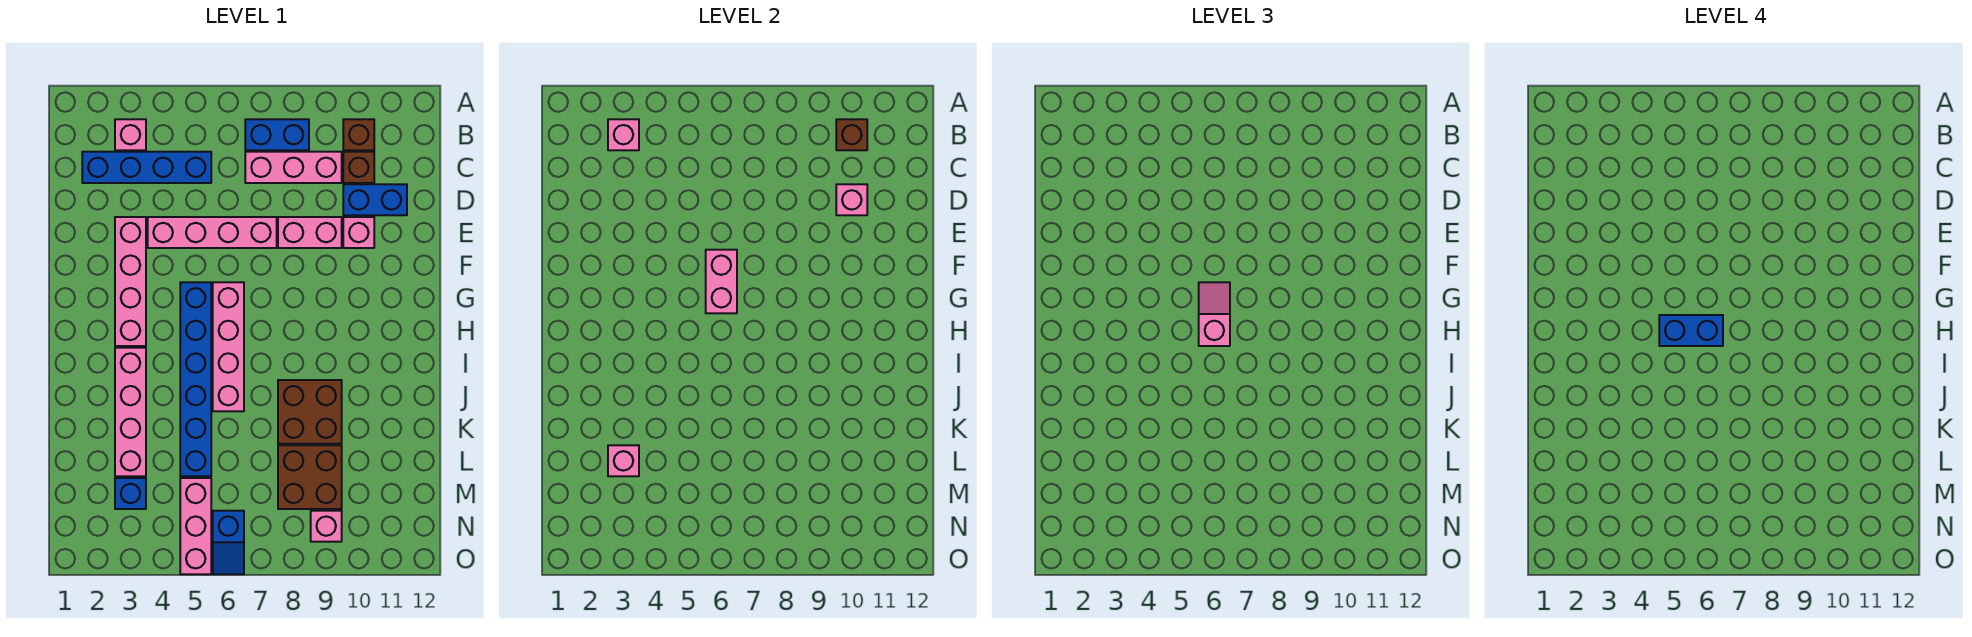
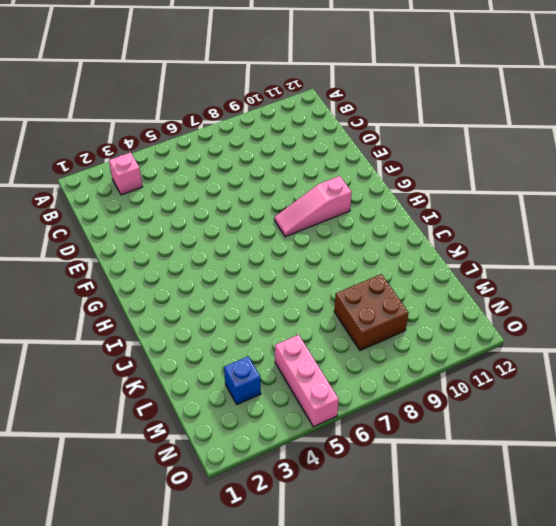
pink slope G8:G10 level 1 top 10 -> none
none -> blue brick B7:B8 level 1
none -> brown brick B10 level 1
none -> blue brick C2:C5 level 1

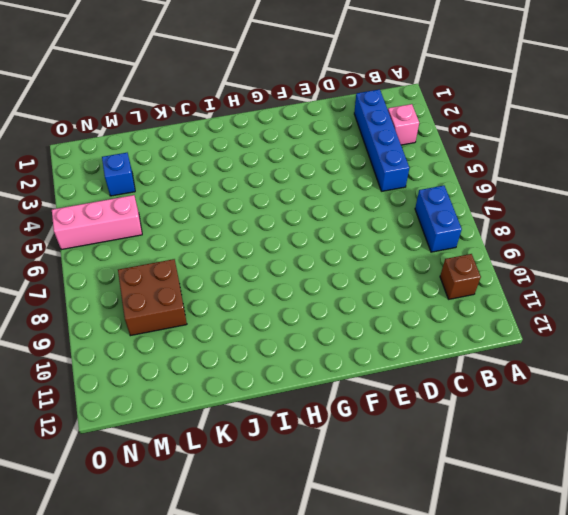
none -> pink brick C7:C9 level 1
none -> brown brick C10 level 1
none -> blue brick D10:D11 level 1

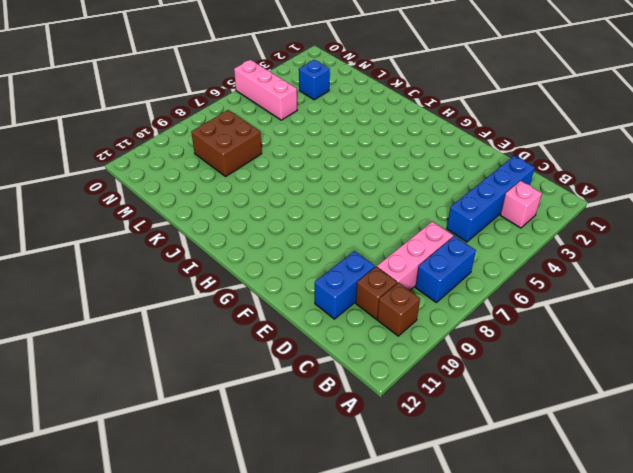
none -> pink brick E3:H3 level 1
none -> pink brick E4:E7 level 1
none -> pink brick E8:E9 level 1

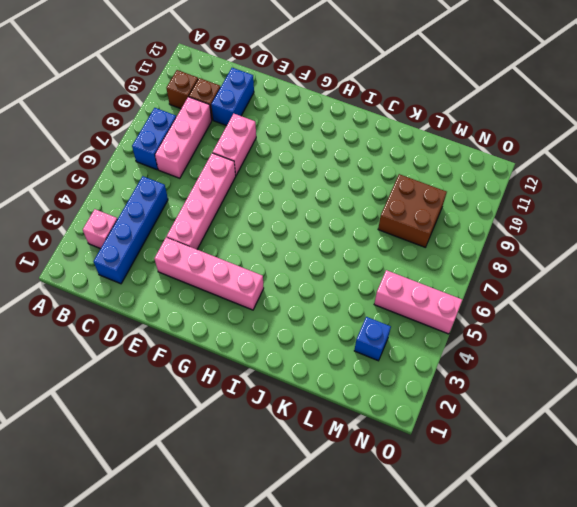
none -> pink brick E10 level 1
none -> blue brick G5:L5 level 1
none -> pink brick G6:J6 level 1

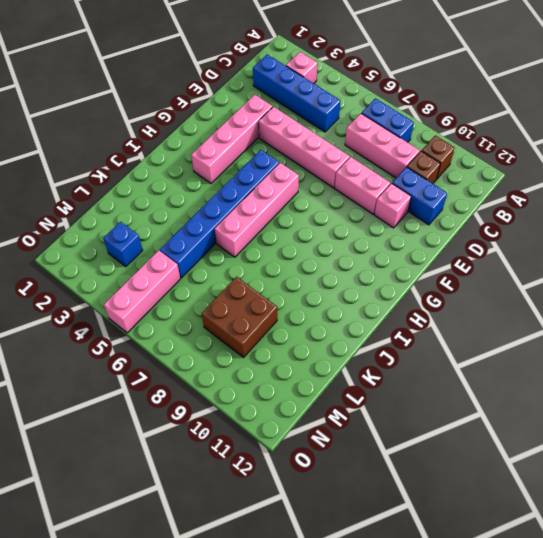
none -> pink brick I3:L3 level 1
none -> brown brick J8:K9 level 1
none -> blue slope N6:O6 level 1 top N

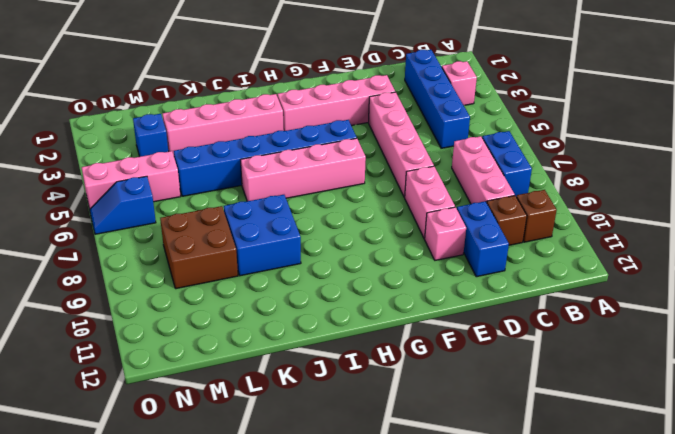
blue brick J8:K9 level 1 -> brown brick J8:K9 level 1
none -> pink brick N9 level 1
none -> pink brick B3 level 2
none -> brown brick B10 level 2

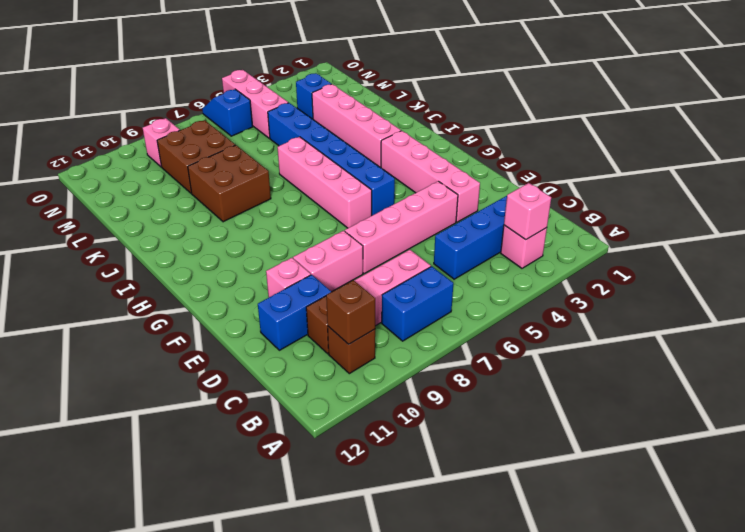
none -> pink brick D10 level 2
none -> pink brick F6:G6 level 2
none -> pink brick L3 level 2

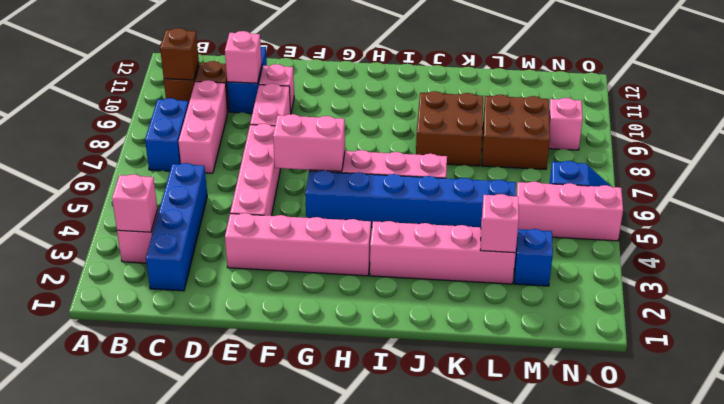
none -> pink slope G6:H6 level 3 top H
none -> blue brick H5:H6 level 4

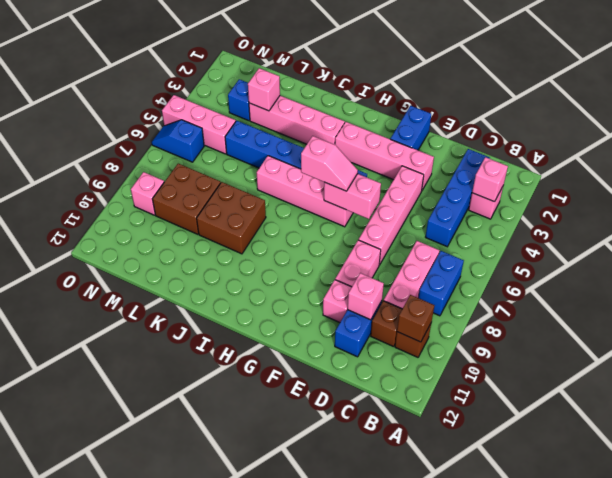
blue brick F1:F2 level 1 -> blue brick H5:H6 level 4

